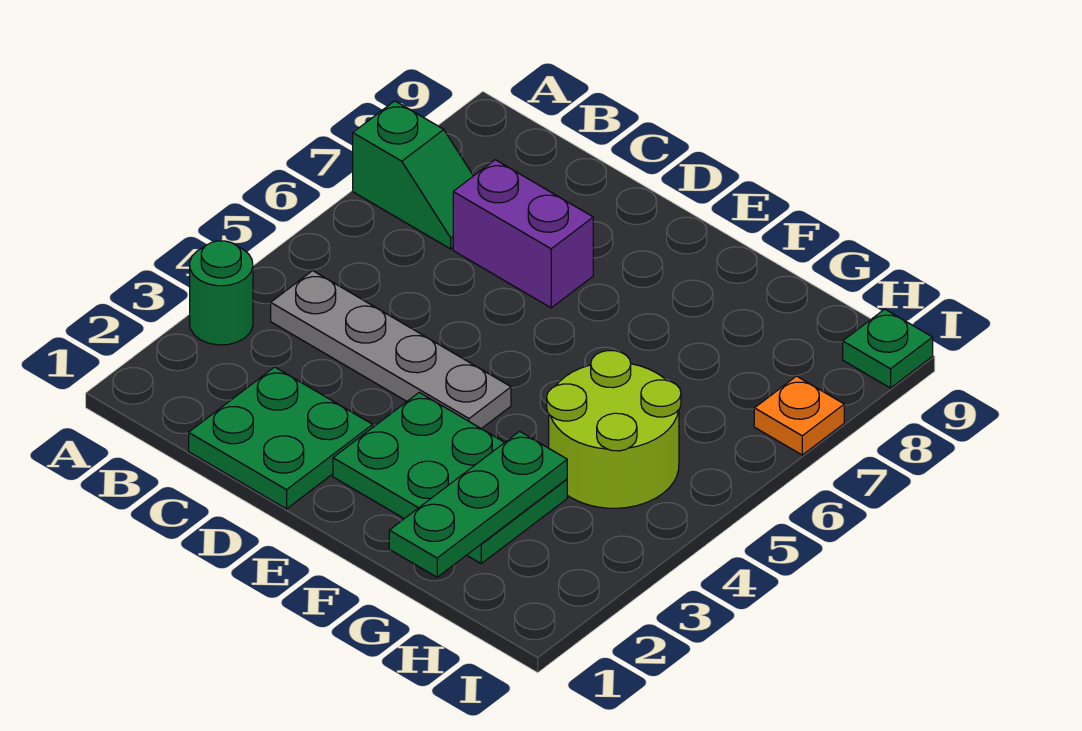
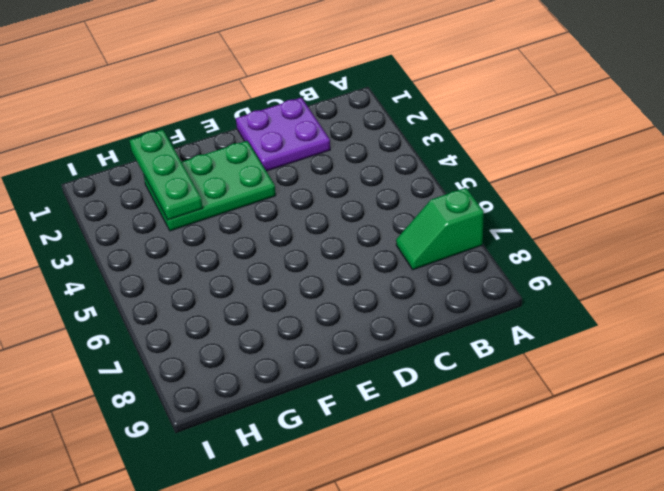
purple plate C1:D2 level 1 -> green plate C1:D2 level 1
none -> green round brick A3 level 1
none -> grey plate B4:E4 level 1

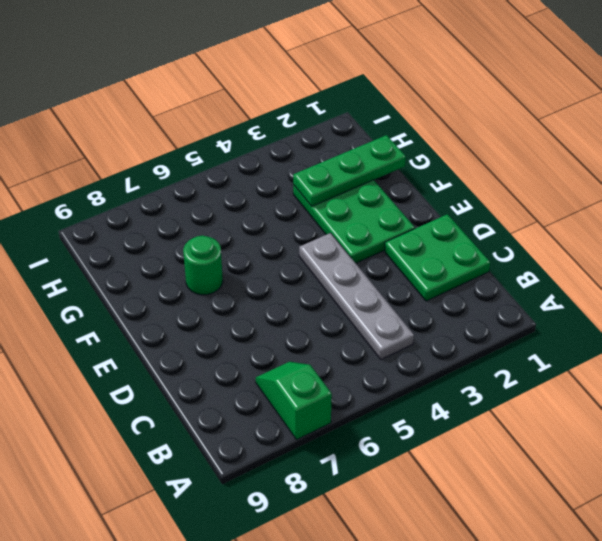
green round brick F7 level 1 -> green round brick A3 level 1
none -> purple brick C7:D7 level 1
none -> lime round brick G4:H5 level 1

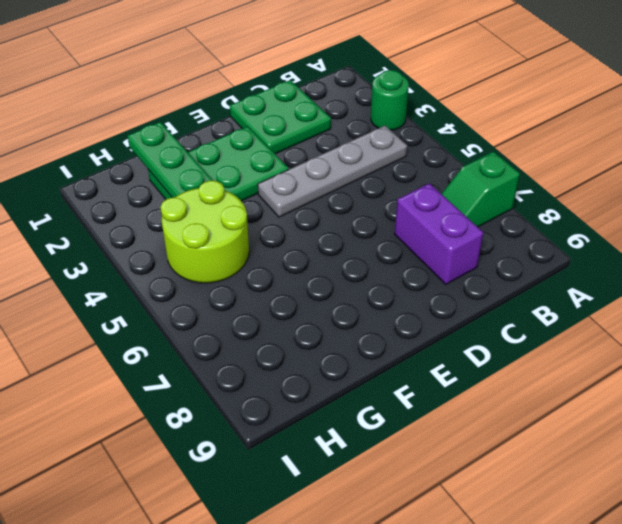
purple brick C7:C8 level 1 -> purple brick C7:D7 level 1
none -> orange plate I7 level 1
none -> green plate I9 level 1

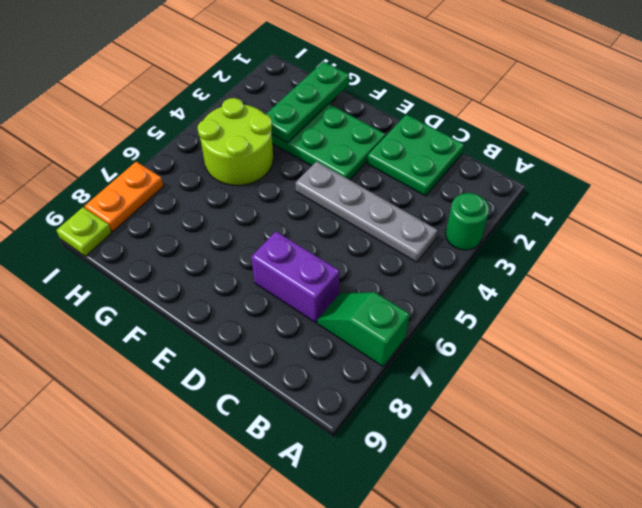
orange plate I7:I8 level 1 -> orange plate I7 level 1
lime plate I9 level 1 -> green plate I9 level 1

